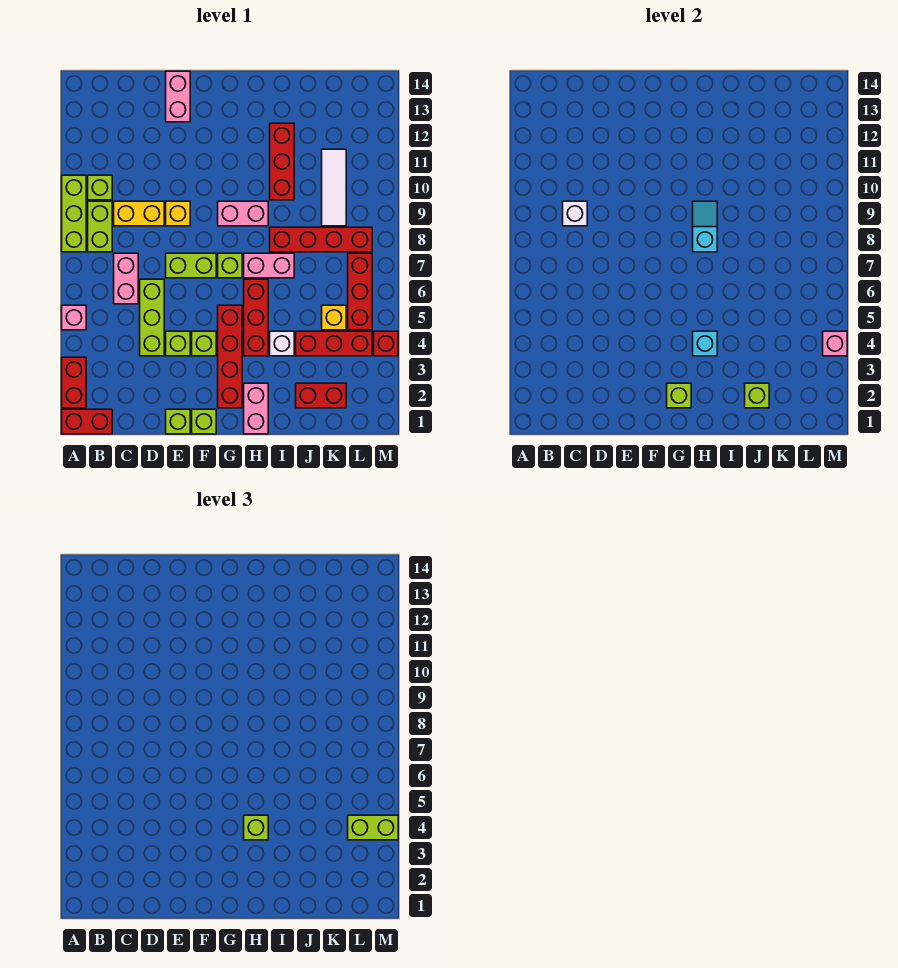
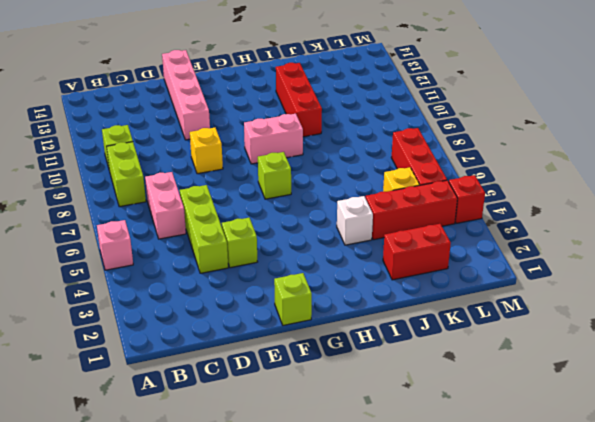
pink brick E11:E14 level 1 -> pink brick E13:E14 level 1
none -> red brick A1:B1 level 1
none -> red brick A2:A3 level 1
none -> lime brick A8:A10 level 1
none -> yellow brick C9:D9 level 1

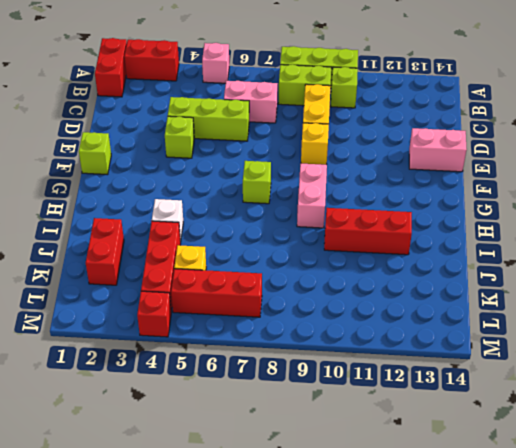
none -> lime brick E1 level 1
none -> lime brick E7:F7 level 1
none -> lime brick F4 level 1
none -> red brick G2:G5 level 1

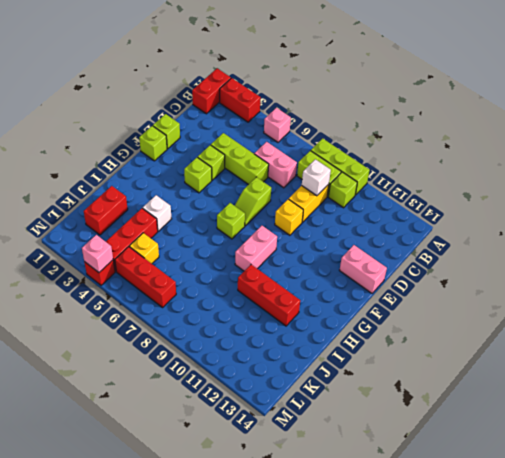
lime slope E7:F7 level 1 top E -> lime brick E7:F7 level 1
none -> red brick G2:G5 level 1
none -> pink brick H1:H2 level 1
none -> red brick H4:H6 level 1
none -> pink brick H7:I7 level 1

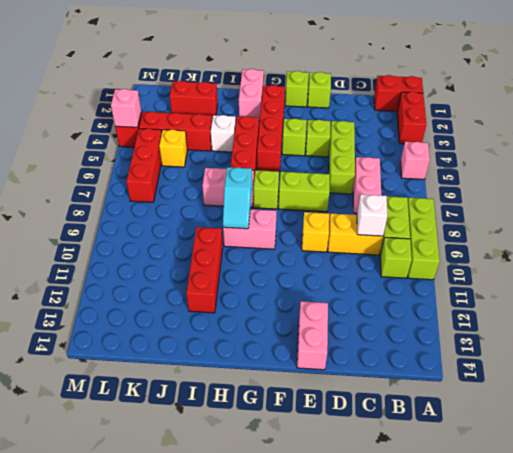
none -> red brick I8:L8 level 1
none -> white tile K9:K11 level 1
none -> lime brick G2 level 2
none -> cyan brick H4 level 2

